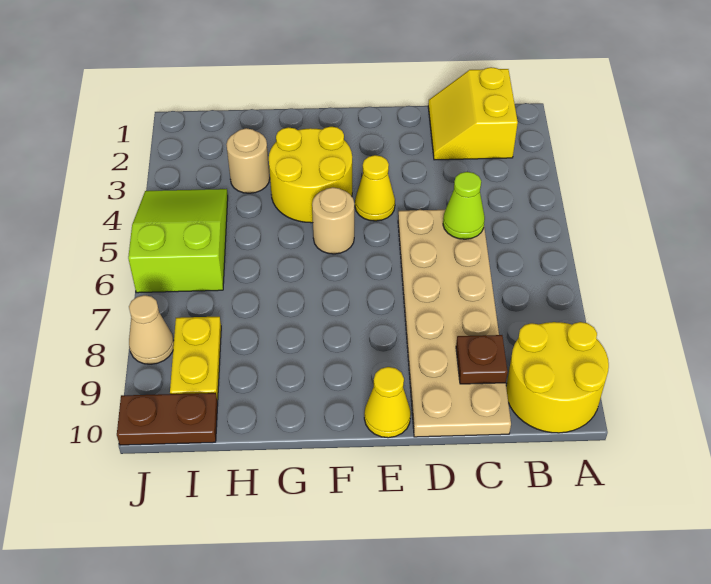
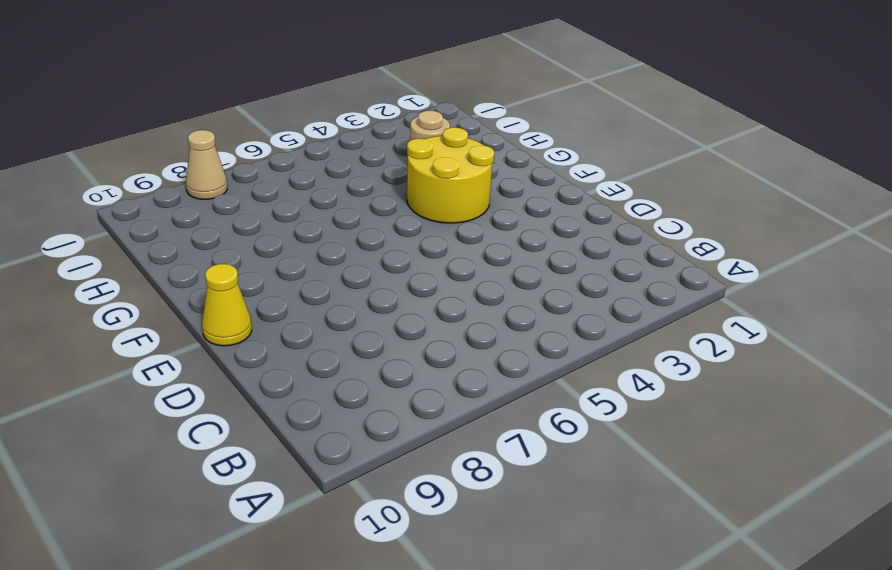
none -> yellow round brick A9:B10 level 1
none -> yellow slope B1:C2 level 1 top B
none -> tan plate C5:D10 level 1

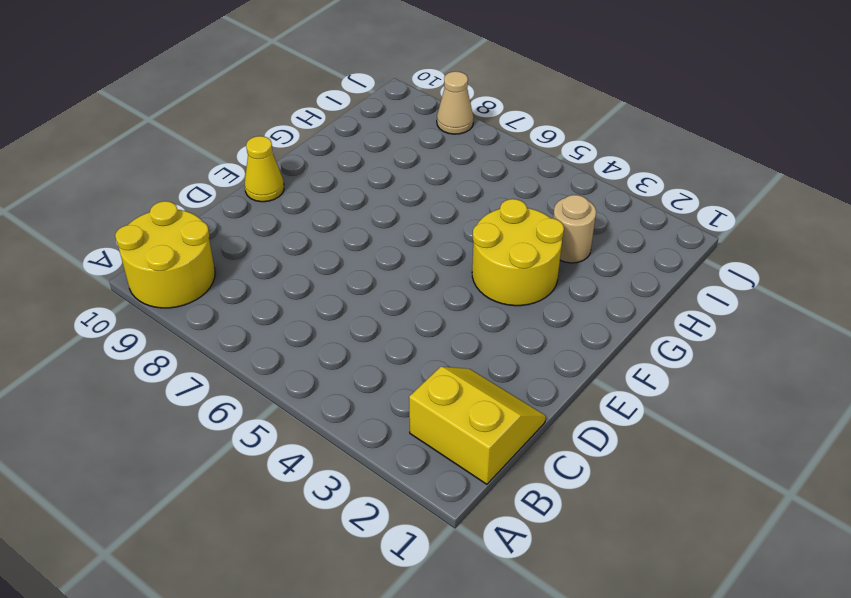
none -> tan plate C5:D10 level 1
none -> yellow cone E4 level 1
none -> tan round brick F5 level 1

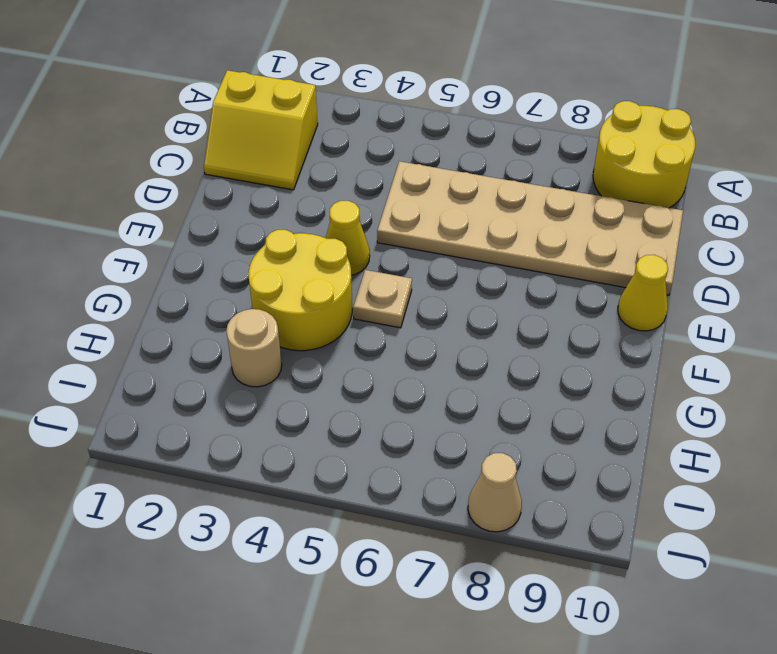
tan plate F5 level 1 -> tan round brick F5 level 1
none -> lime slope I4:J6 level 1 top 6
none -> yellow plate I8:I9 level 1
none -> brown plate I10:J10 level 1

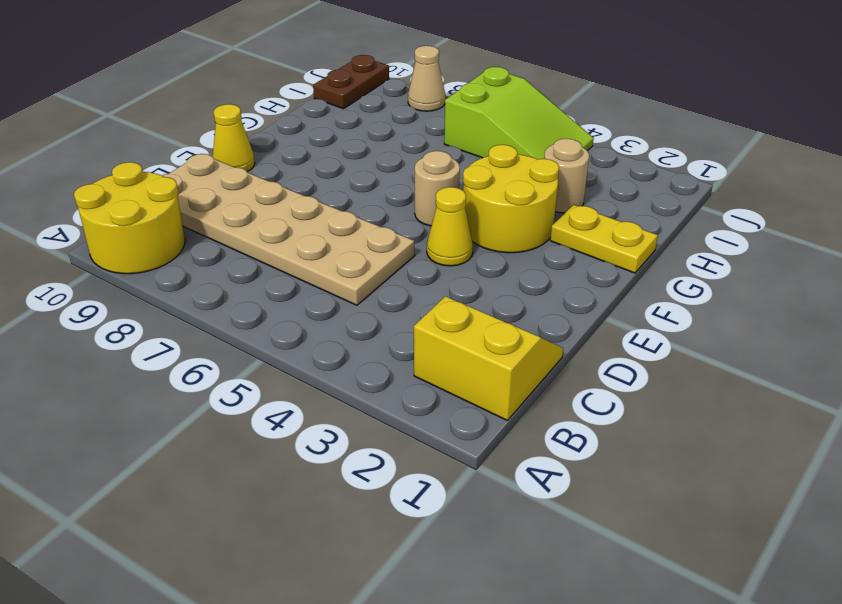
yellow plate G1:G2 level 1 -> yellow plate I8:I9 level 1
none -> lime cone C5 level 2
none -> brown plate C9 level 2

